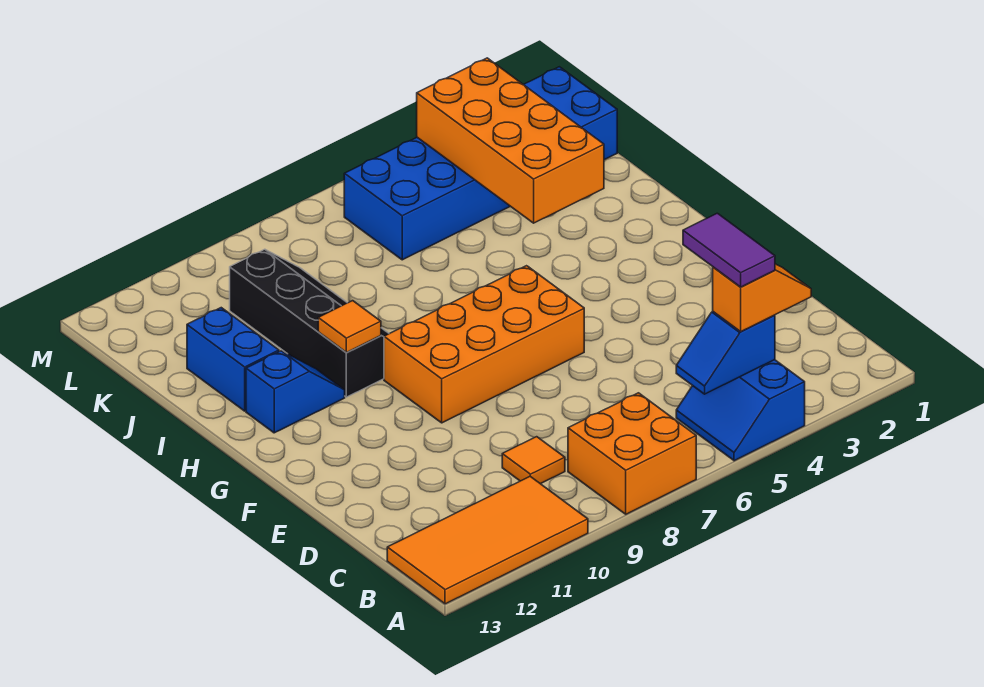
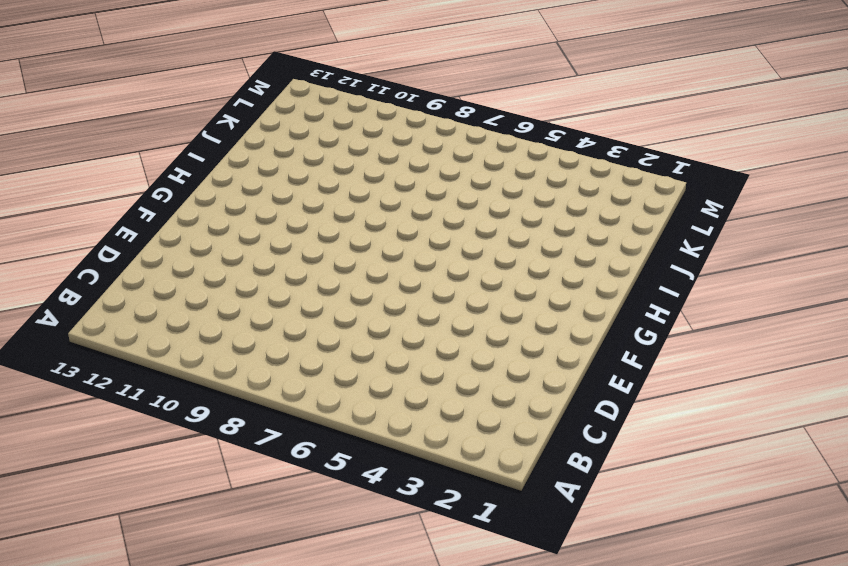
none -> blue slope A4:B5 level 1 top 4
none -> orange brick A7:B8 level 1
none -> orange tile A10:B13 level 1

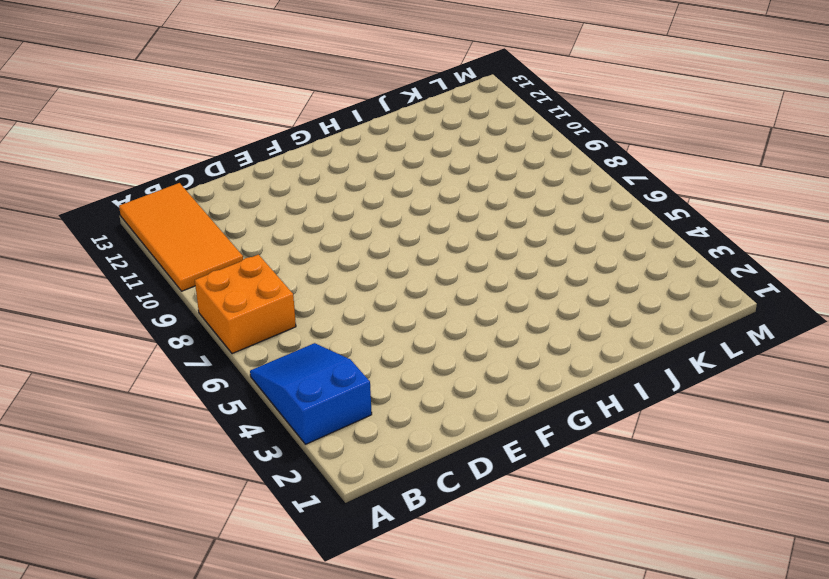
blue slope A3:B5 level 1 top 3 -> blue slope A4:B5 level 1 top 4
none -> orange tile C9 level 1
none -> orange brick F6:G9 level 1
none -> black slope H9:K10 level 1 top 10

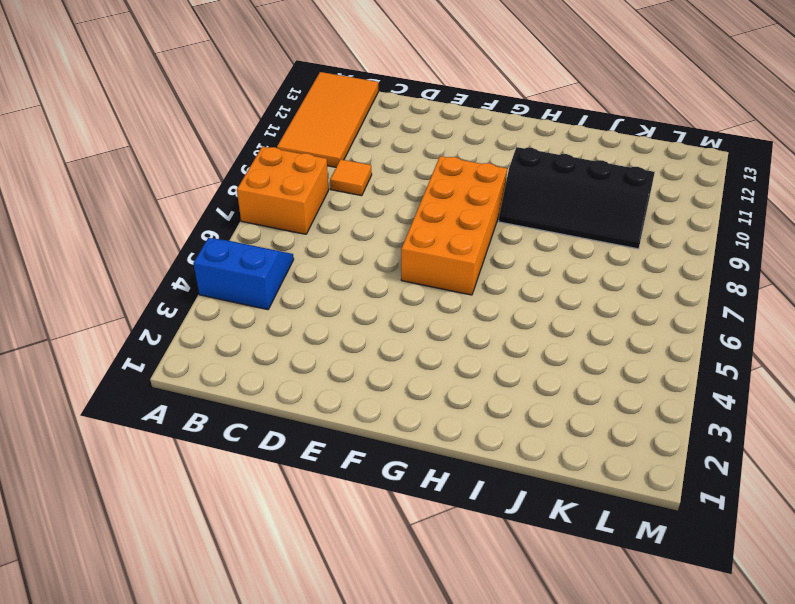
none -> blue slope H11:H12 level 1 top 12
none -> blue brick I12:J12 level 1
none -> blue brick K1:L6 level 1

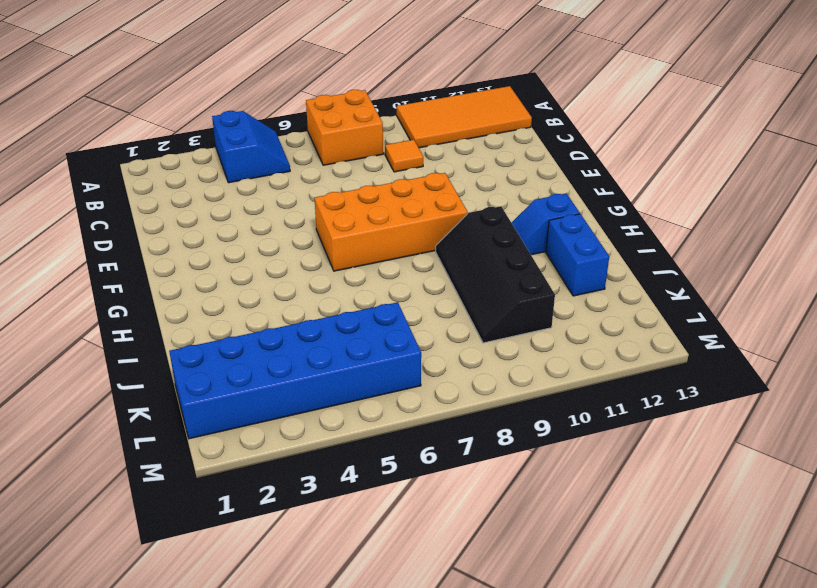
none -> blue slope B4:B5 level 2 top 4
none -> orange tile H10 level 2
none -> orange brick I3:L4 level 2

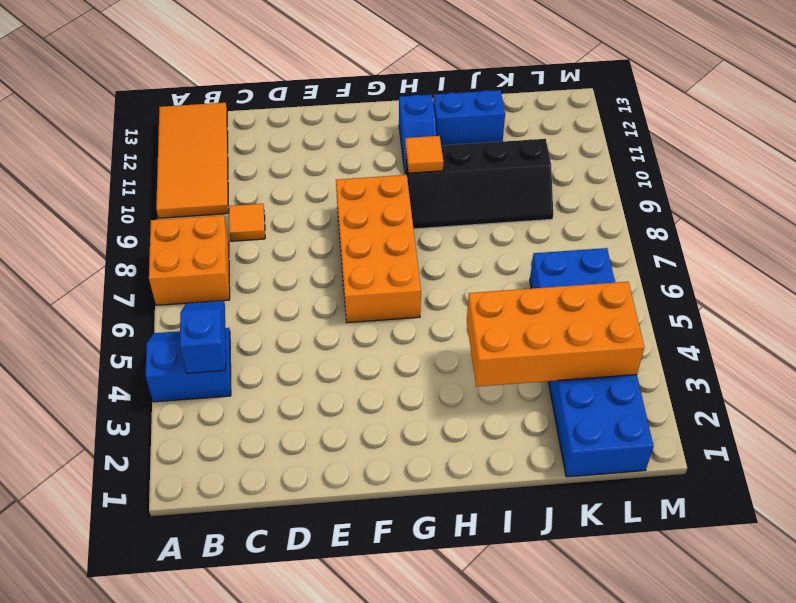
none -> orange slope B3:B4 level 3 top 4
none -> purple tile B4:C4 level 4

